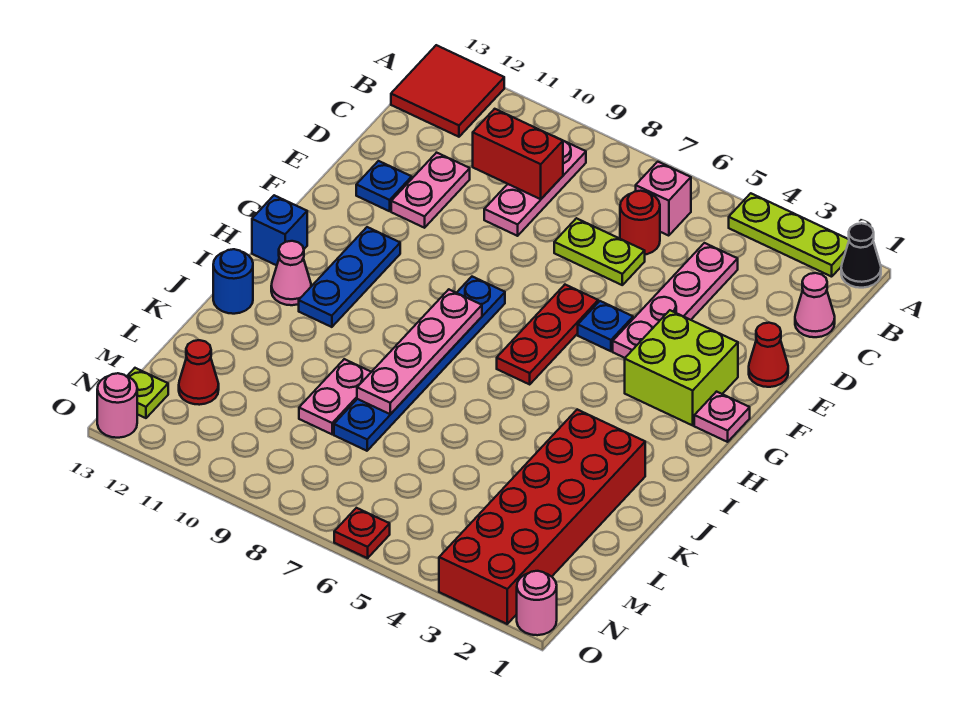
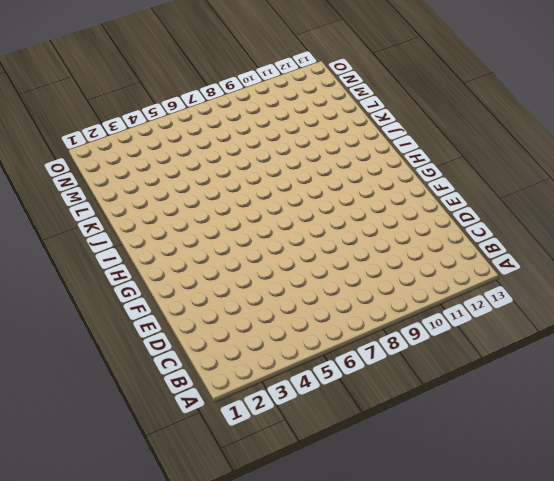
none -> black cone A1 level 1
none -> lime plate A2:A4 level 1
none -> red tile A12:B13 level 1
none -> pink brick B6 level 1

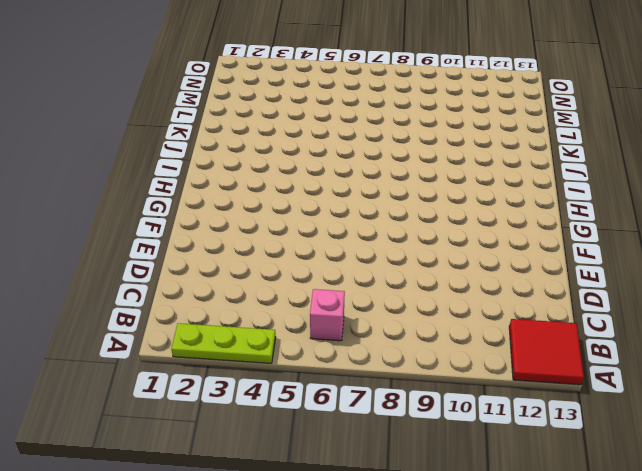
none -> black cone A1 level 1
none -> pink plate B9:D9 level 1
none -> pink cone C1 level 1
none -> pink plate C4:F4 level 1

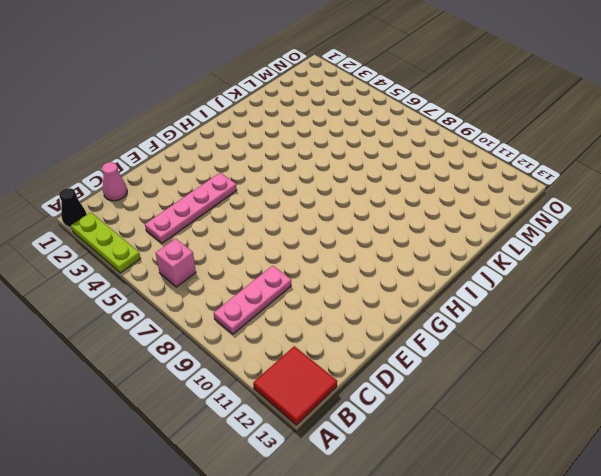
none -> red round brick C6 level 1
none -> lime plate D6:D7 level 1
none -> pink plate D11:E11 level 1
none -> red cone E1 level 1

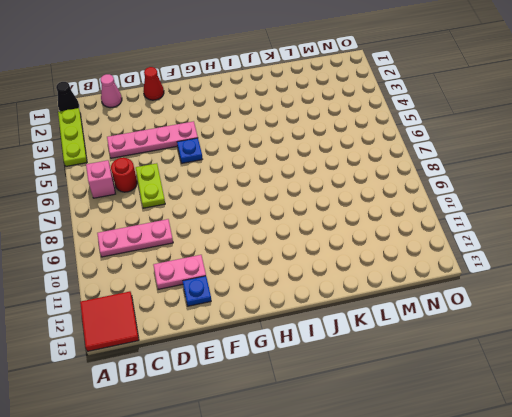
none -> lime brick F2:G3 level 1
none -> red plate F6:H6 level 1
none -> pink plate G1 level 1
none -> blue plate G8:L8 level 1

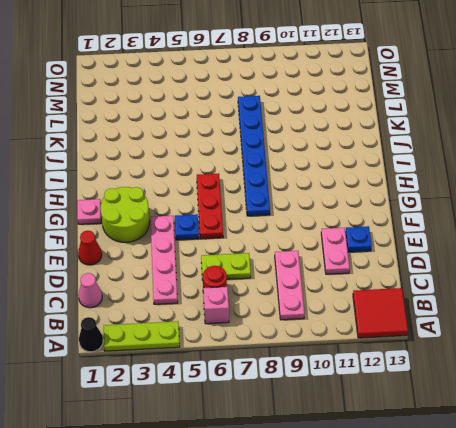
lime round brick F2:G3 level 1 -> lime brick F2:G3 level 1
none -> blue plate G11:I11 level 1
none -> blue brick H13 level 1
none -> pink cone I12 level 1
none -> red brick J2:O3 level 1

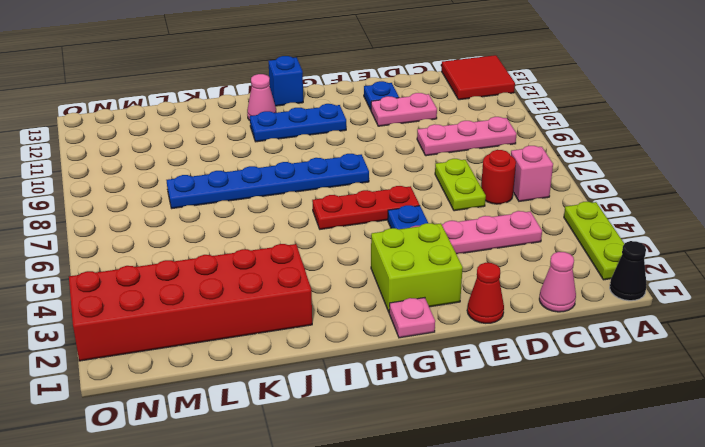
none -> blue round brick J13 level 1
none -> pink plate K9:L9 level 1
none -> red cone M12 level 1
none -> lime plate N13 level 1

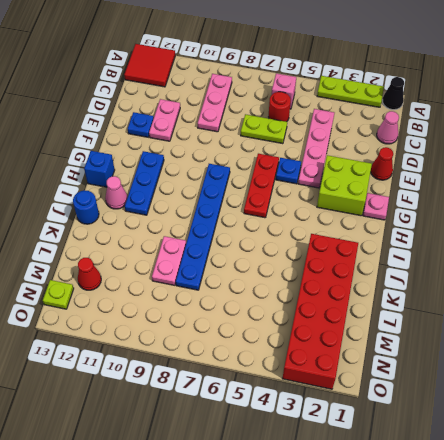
none -> pink round brick O1 level 1
none -> red plate O6 level 1
none -> pink round brick O13 level 1
none -> red brick C9:C10 level 2

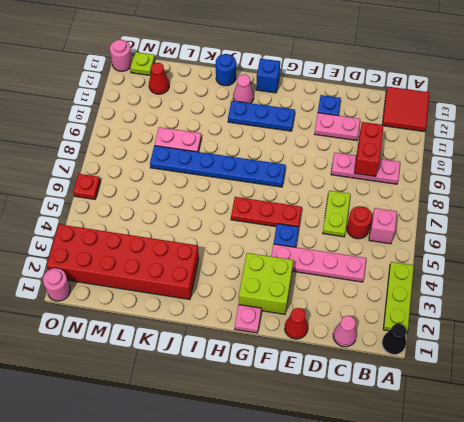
none -> pink plate H8:K8 level 2

